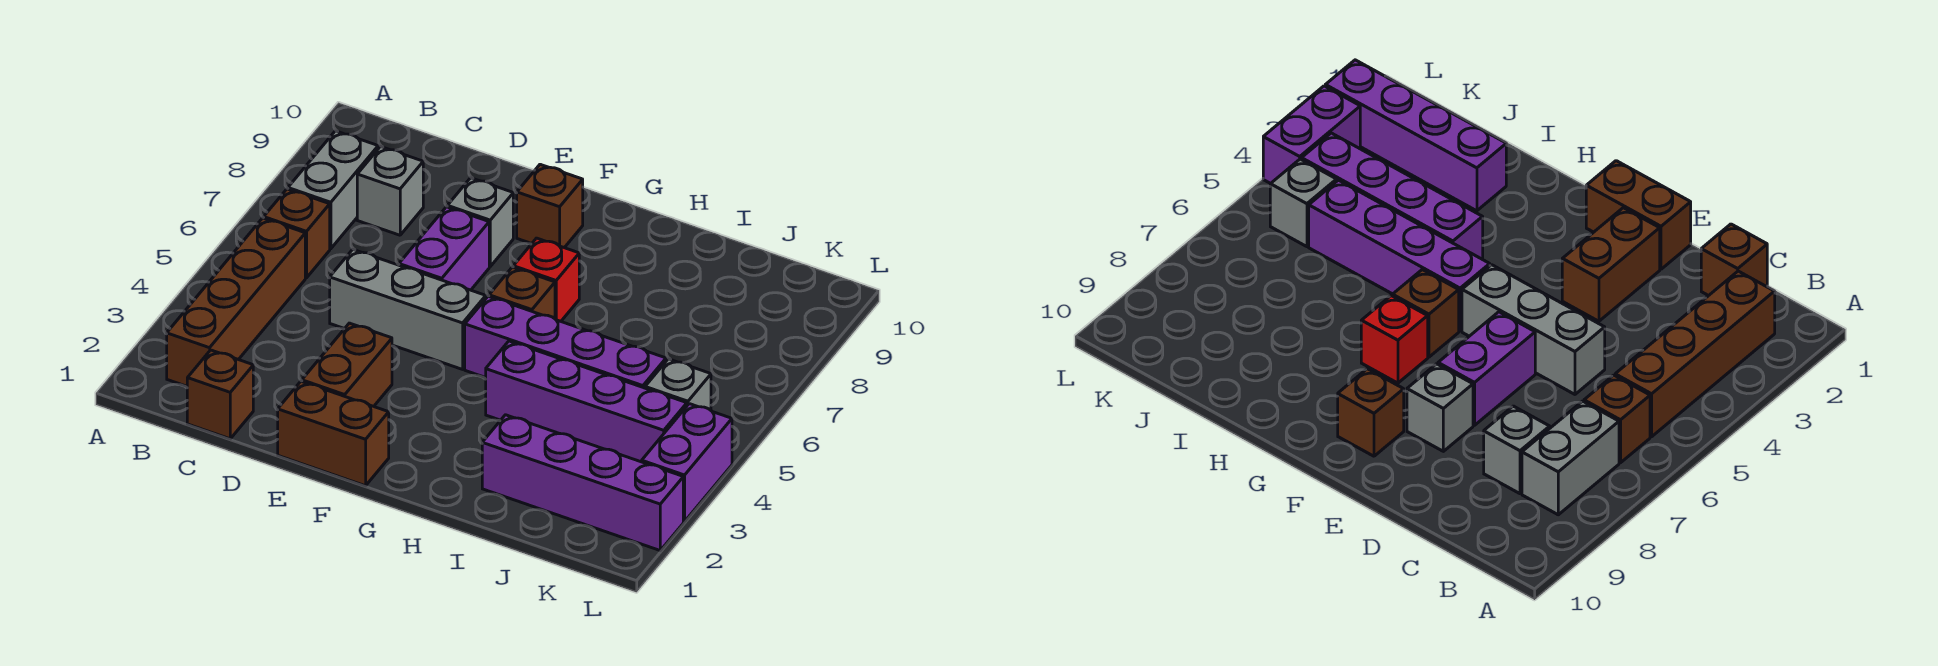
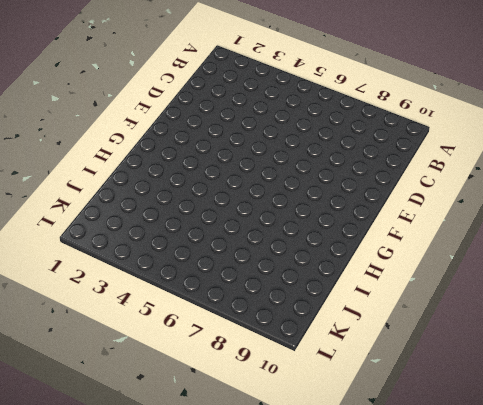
none -> brown brick B2:B5 level 1
none -> brown brick B6 level 1
none -> grey brick B7:B8 level 1

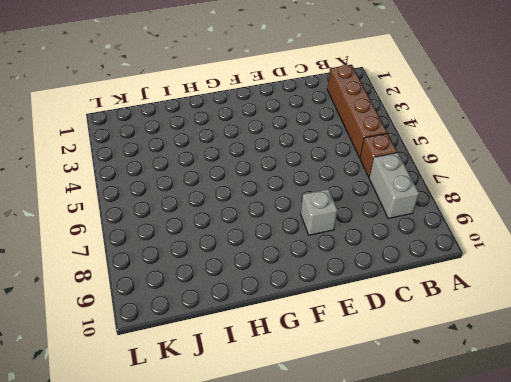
none -> brown brick C1 level 1
none -> grey brick C8 level 1
none -> grey brick D5:F5 level 1

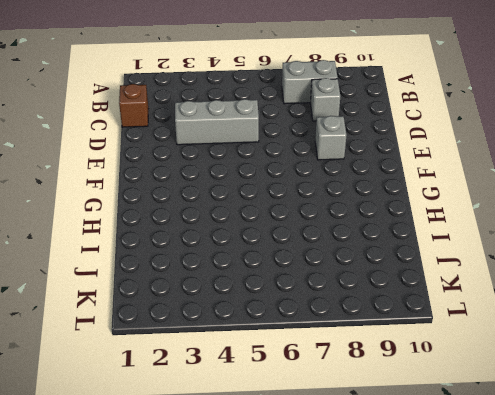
grey brick D3:D5 level 1 -> grey brick D5:F5 level 1
none -> brown brick B2:B5 level 1
none -> brown brick B6 level 1
none -> brown brick E1:F1 level 1

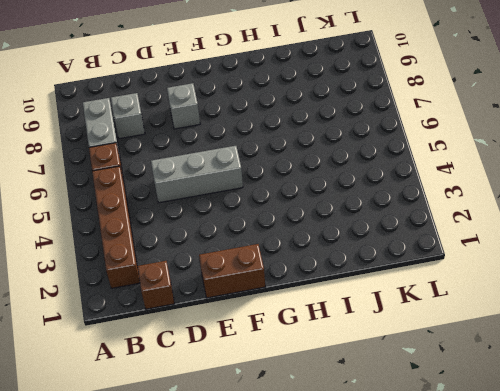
none -> brown brick E2:E3 level 1
none -> purple brick E6:E7 level 1
none -> brown brick F9 level 1

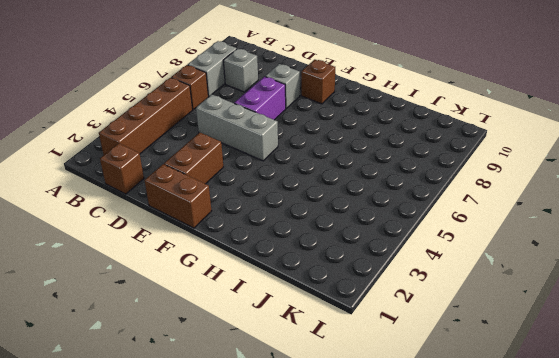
none -> purple brick G5:J5 level 1
none -> brown brick G6 level 1
none -> red brick G7 level 1

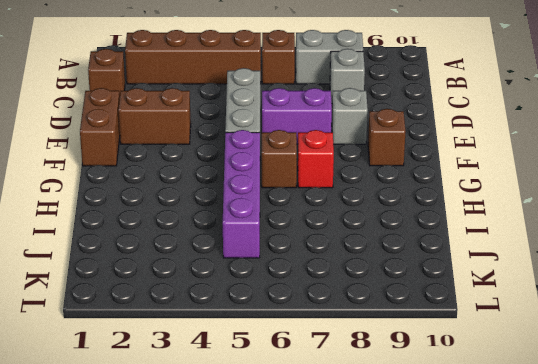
none -> purple brick H4:K4 level 1
none -> purple brick I2:L2 level 1
none -> grey brick K5 level 1

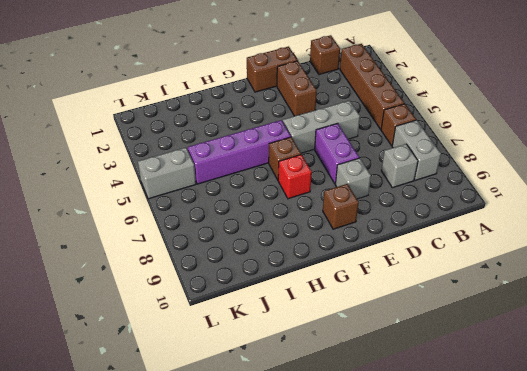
grey brick K5:L5 level 1 -> grey brick K5 level 1
none -> purple brick H4:K4 level 1
none -> purple brick I2:L2 level 1
none -> purple brick L3:L4 level 1

